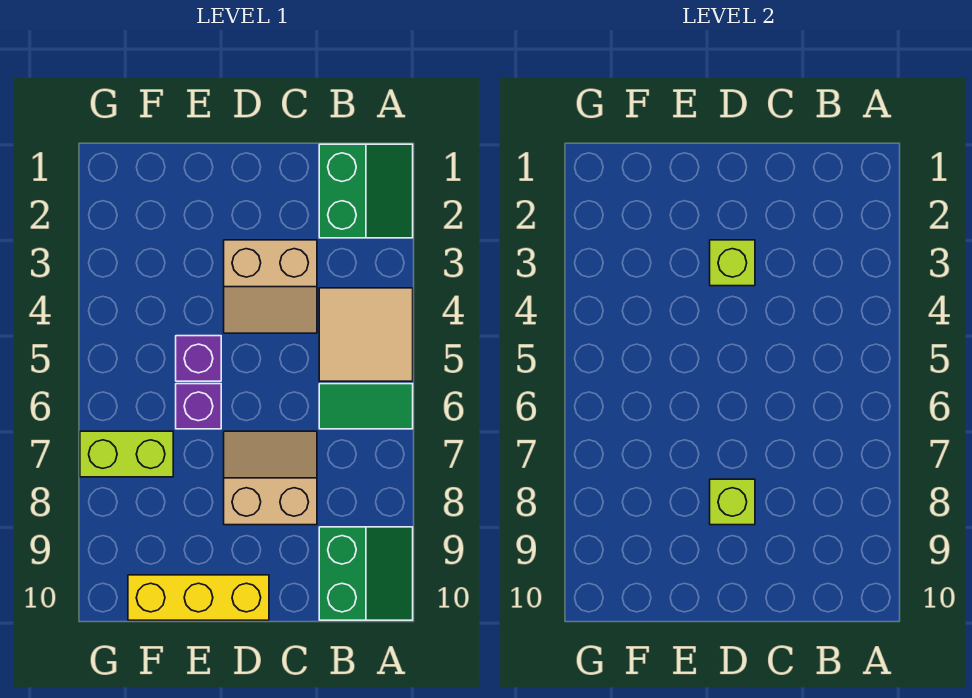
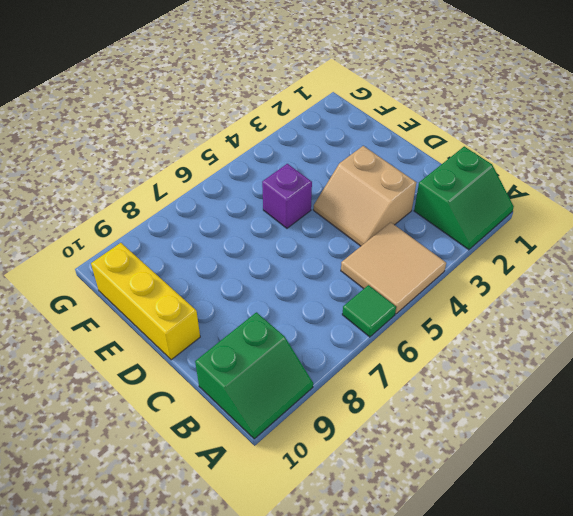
green tile A6 level 1 -> green tile A6:B6 level 1
none -> tan slope C7:D8 level 1 top 8
none -> purple brick E6 level 1
none -> lime brick F7:G7 level 1

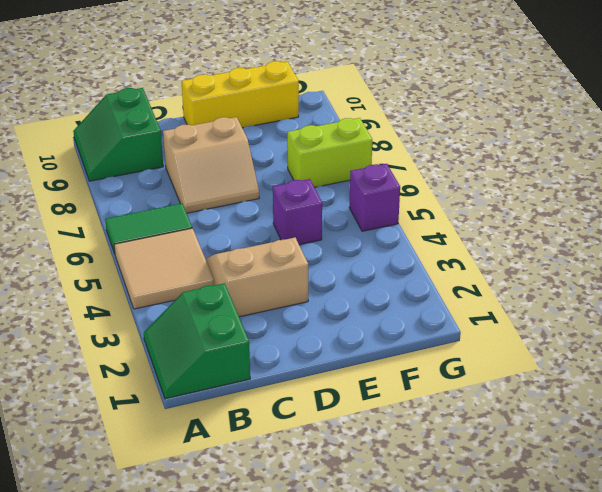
purple brick G5 level 1 -> purple brick E6 level 1
none -> lime brick D3 level 2
none -> lime brick D8 level 2

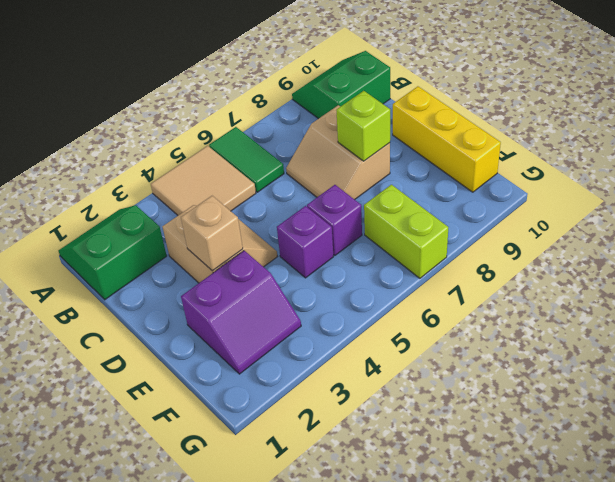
tan brick D3 level 2 -> lime brick D3 level 2
purple slope E2:F3 level 1 top E -> none

